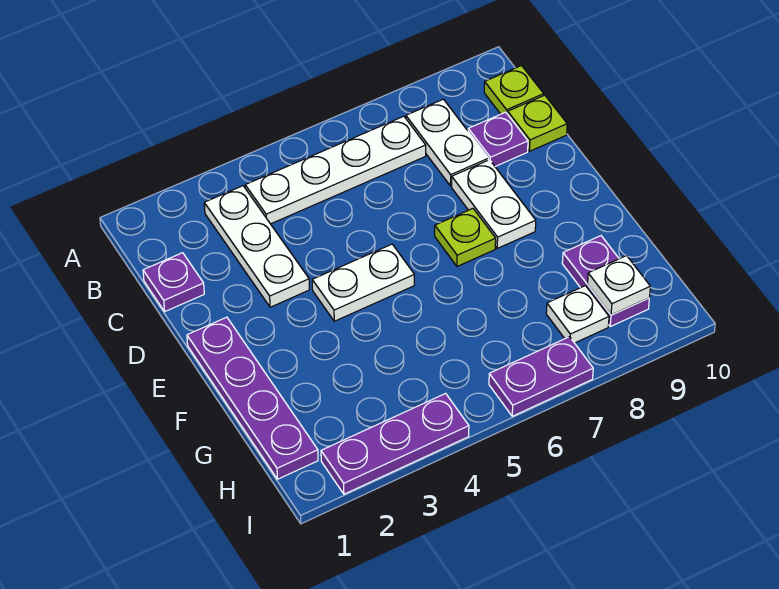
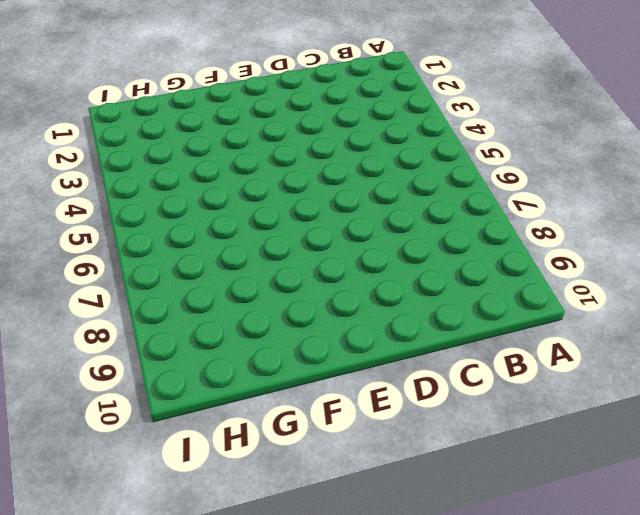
none -> white plate B3:D3 level 1
none -> white plate B4:B7 level 1
none -> white plate B8:C8 level 1

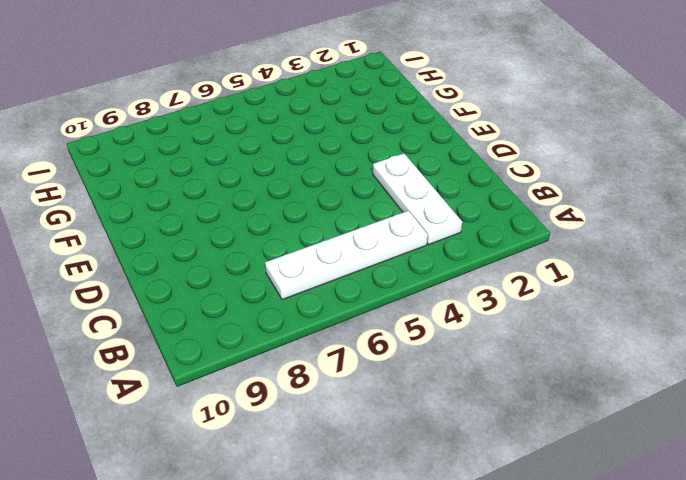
none -> white plate B8:C8 level 1
none -> lime plate B10 level 1
none -> purple plate C1 level 1

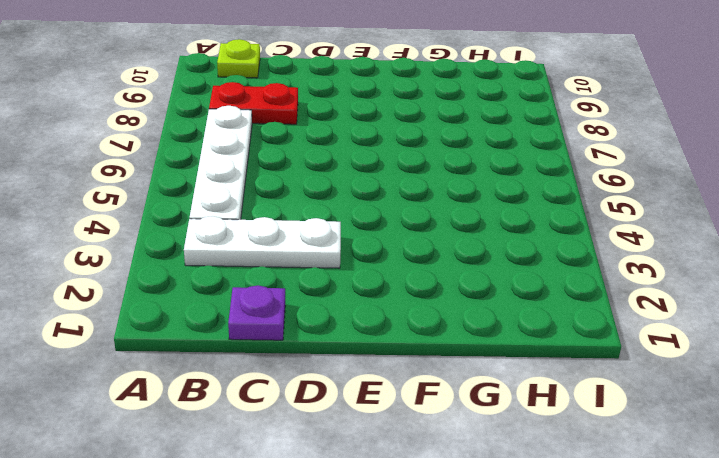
red plate B8:C8 level 1 -> white plate B8:C8 level 1
none -> purple plate C9 level 1
none -> lime plate C10 level 1
none -> white plate D8:E8 level 1

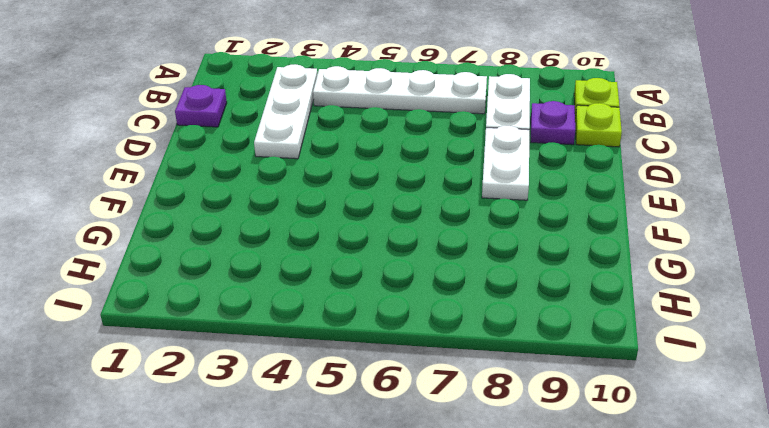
none -> purple plate E1:H1 level 1
none -> white plate E4:E5 level 1
none -> lime plate E7 level 1

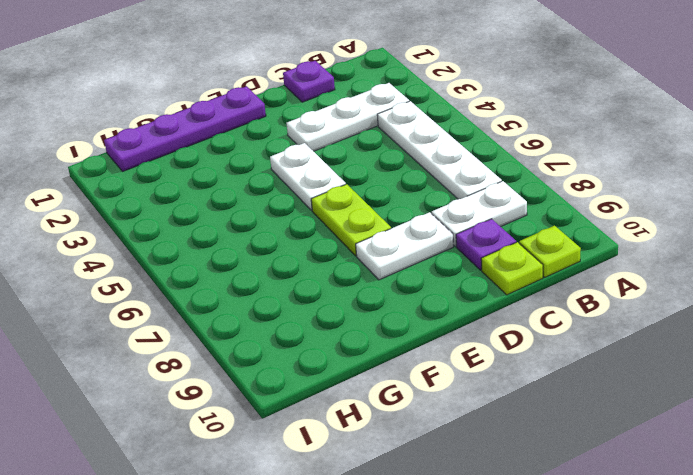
lime plate E6:E7 level 1 -> lime plate E7 level 1
none -> purple plate G9:H9 level 1
none -> white plate H8 level 1
none -> purple plate I2:I4 level 1

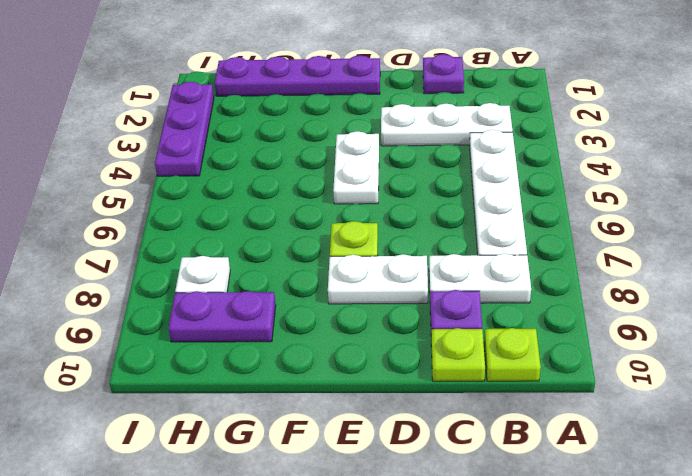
none -> purple plate I6:I7 level 1
none -> white plate H9 level 2

